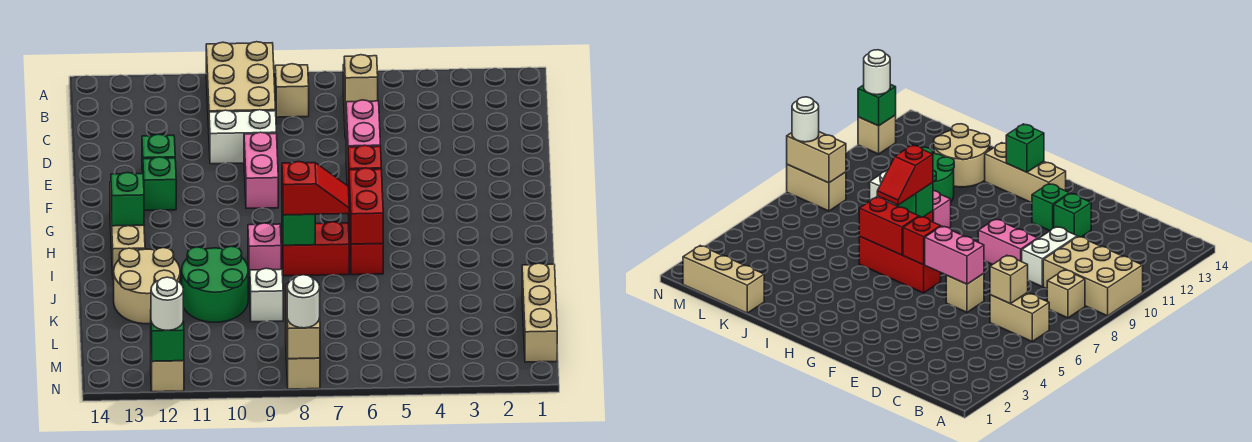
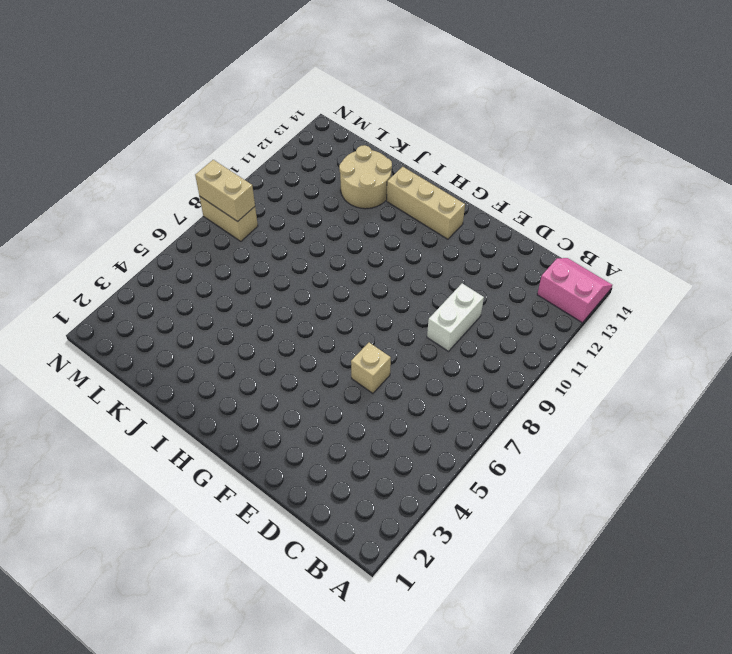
pink slope A13:B14 level 1 top 13 -> none
none -> tan brick A9:C10 level 1
none -> tan brick B6:C6 level 1
none -> tan brick B8 level 1

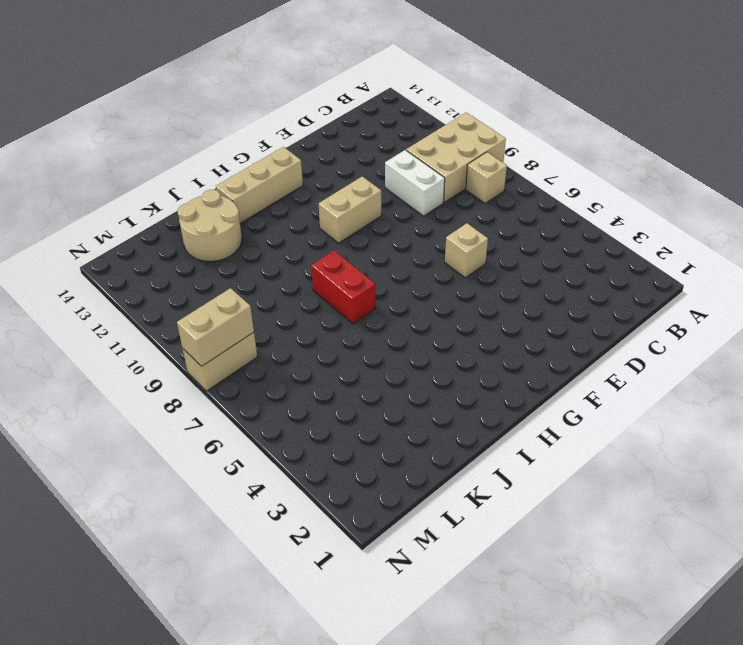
tan brick F10:G10 level 1 -> tan brick B6:C6 level 1
none -> pink brick E9:F9 level 1
none -> green brick E12 level 1
none -> green brick F12 level 1

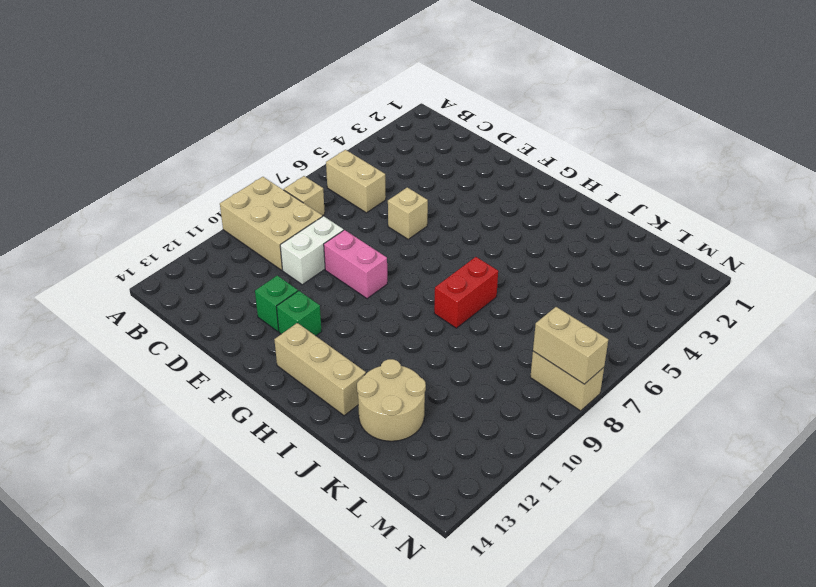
none -> red brick G6:I6 level 1
none -> pink brick I9 level 1
none -> green round brick J10:K11 level 1

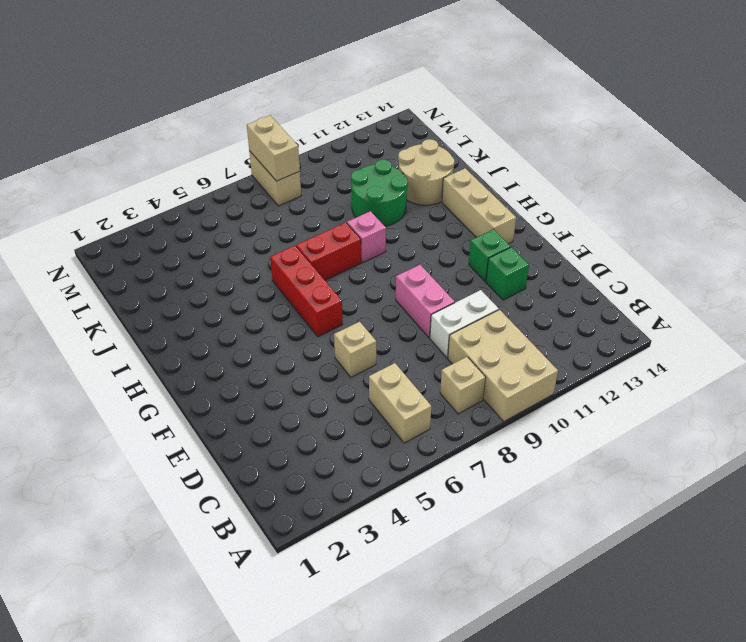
none -> tan brick K1:M1 level 1
none -> white brick K9 level 1
none -> tan brick N12 level 1

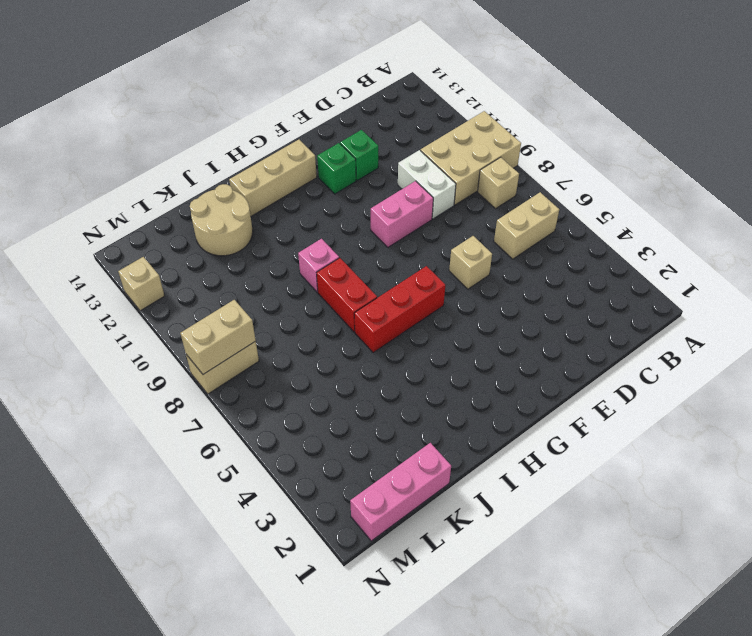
pink brick K1:M1 level 1 -> tan brick K1:M1 level 1
none -> green round brick J10:K11 level 1
none -> white brick K9 level 1
none -> tan brick C6 level 2

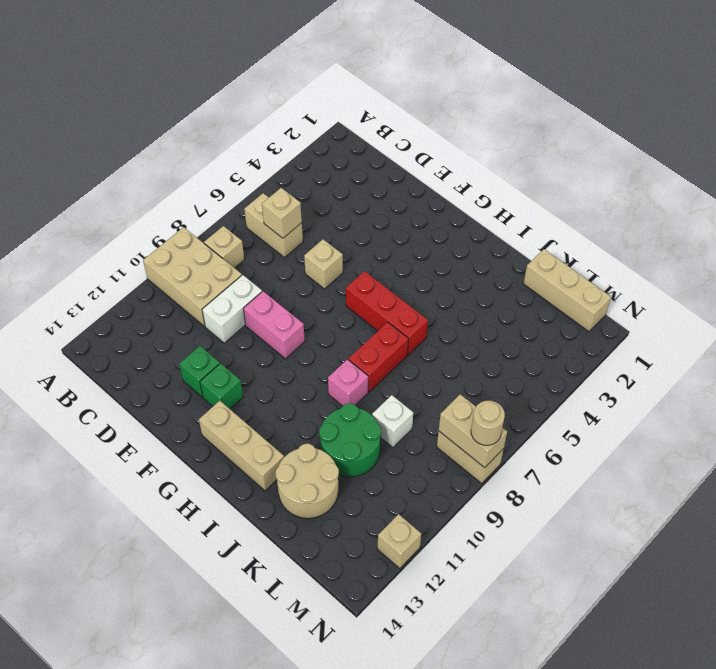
tan round brick N8 level 3 -> white round brick N8 level 3
none -> pink brick E6:F6 level 2
none -> red brick G6 level 2
none -> red brick H6:I6 level 2

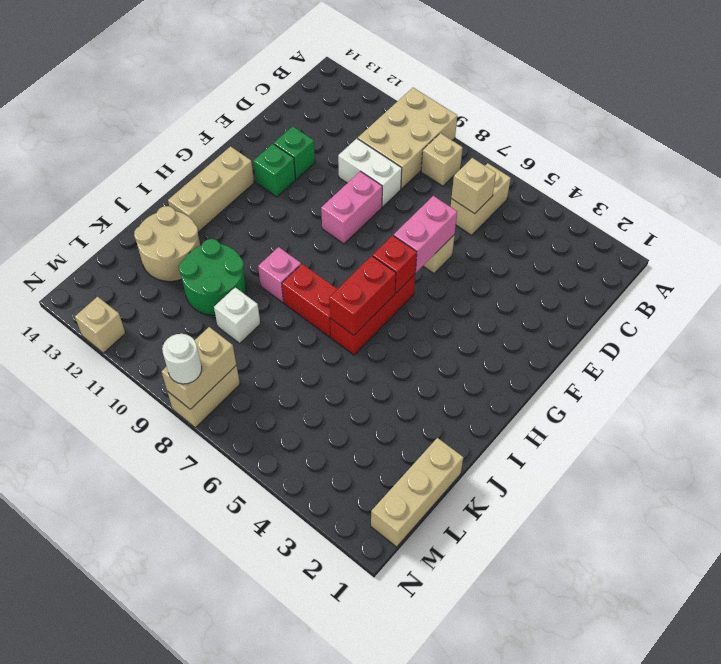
none -> green brick H13 level 2
none -> green brick I8 level 2
none -> green brick N12 level 2

